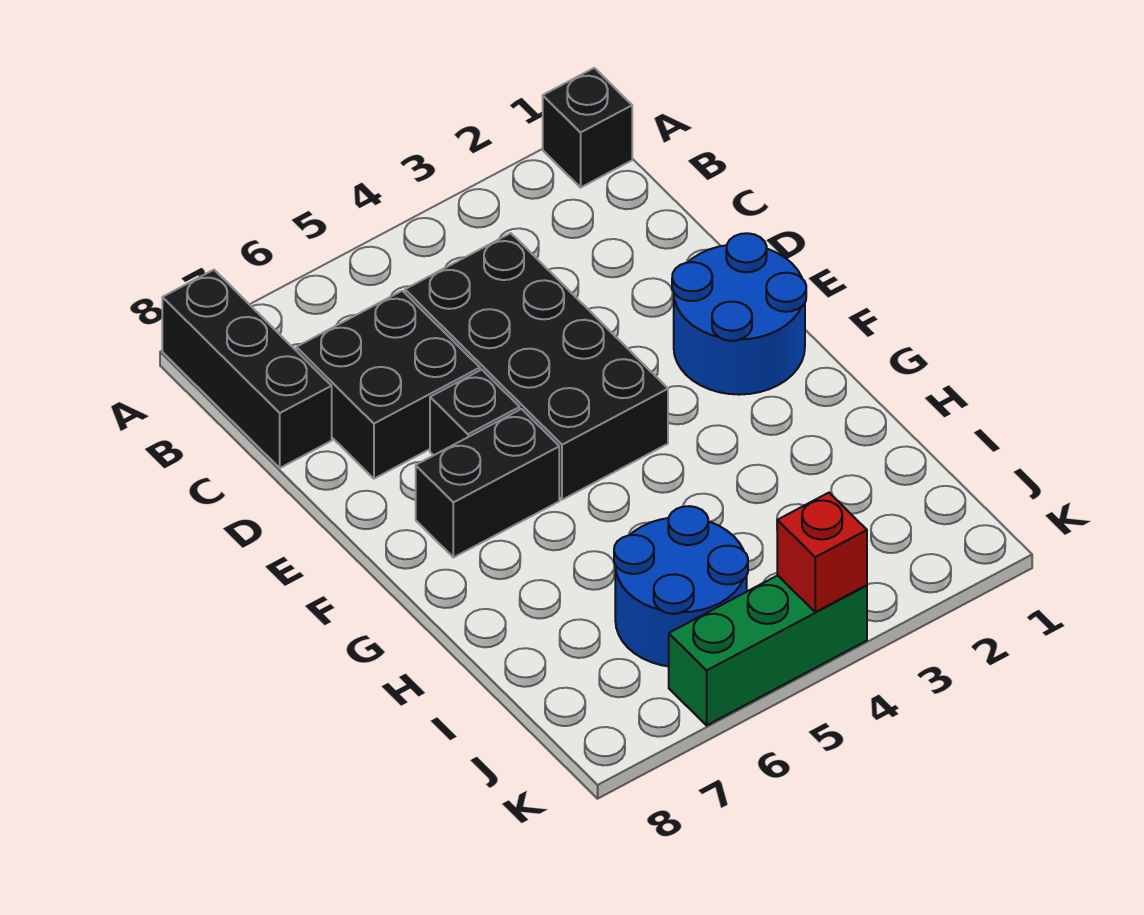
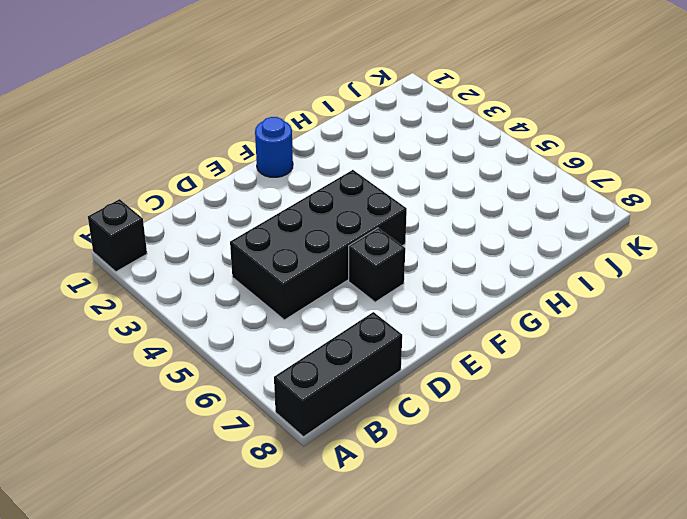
blue round brick F1 level 1 -> blue round brick E1:F2 level 1
none -> black brick C6:D7 level 1
none -> black brick F6:F7 level 1

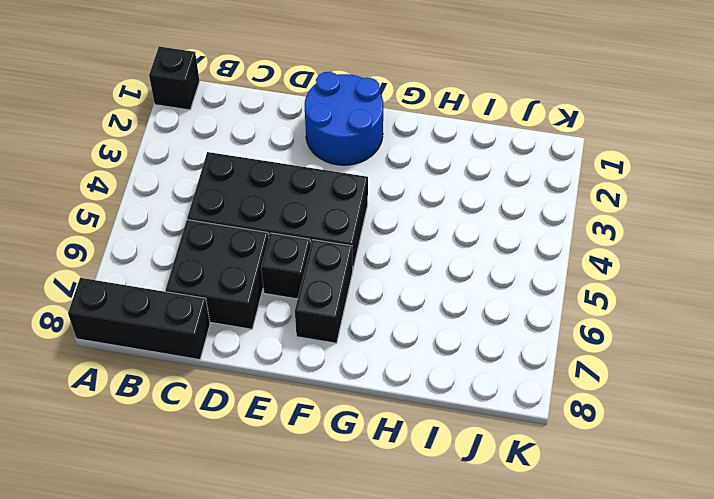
none -> blue round brick I5:J6 level 1
none -> green brick K4:K6 level 1

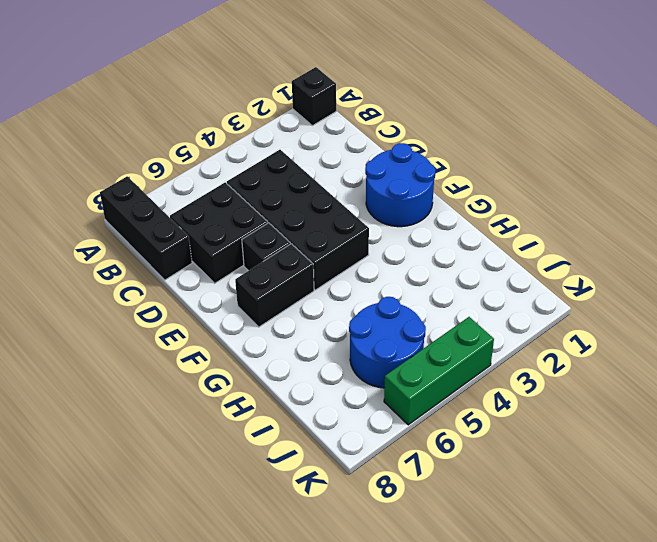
none -> red brick K4 level 2

